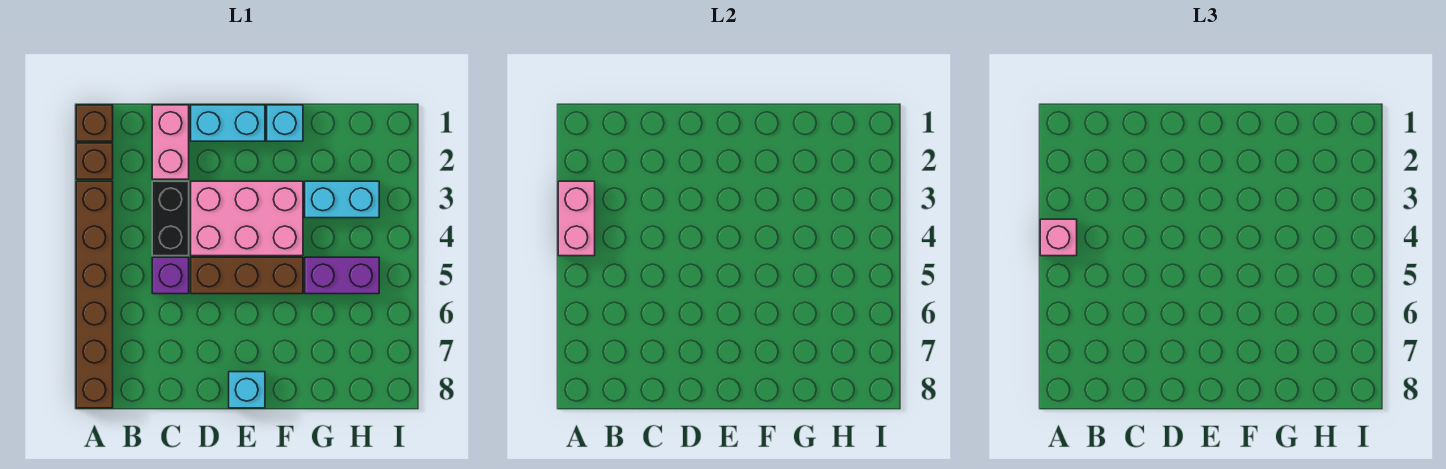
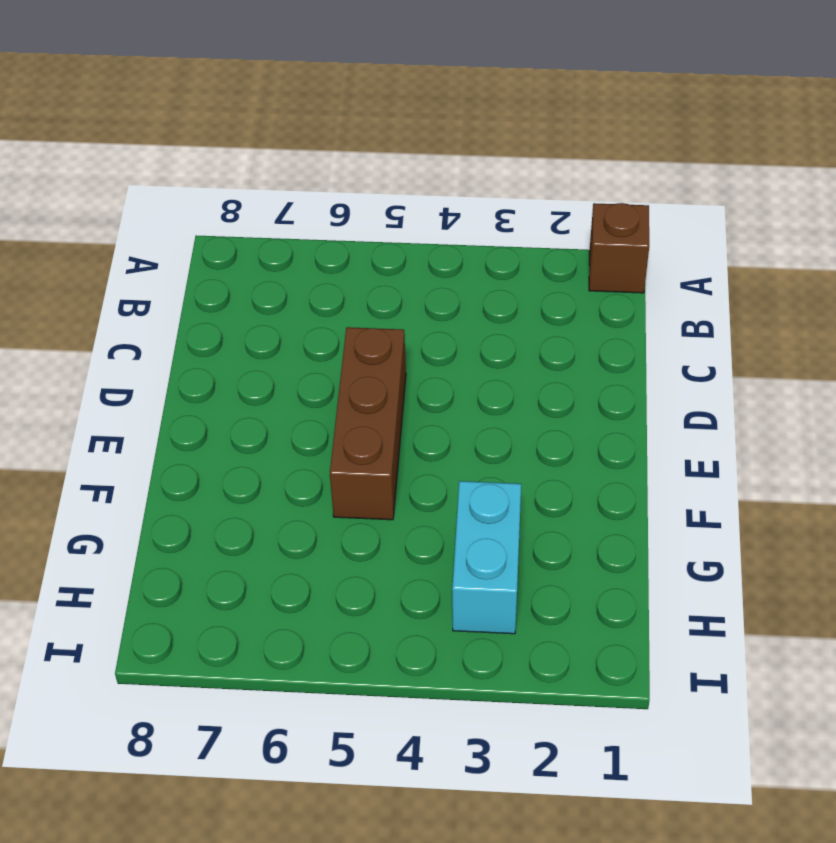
none -> brown brick A2 level 1
none -> brown brick A3:A8 level 1
none -> pink brick C1:C2 level 1

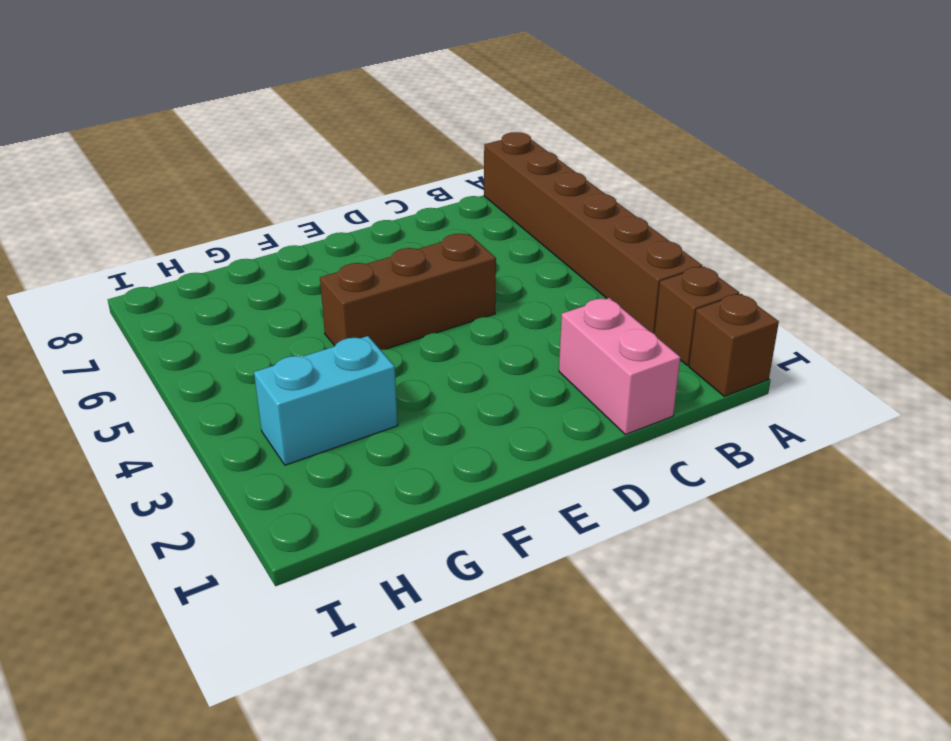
none -> black brick C3:C4 level 1
none -> purple brick C5 level 1
none -> cyan brick D1:E1 level 1

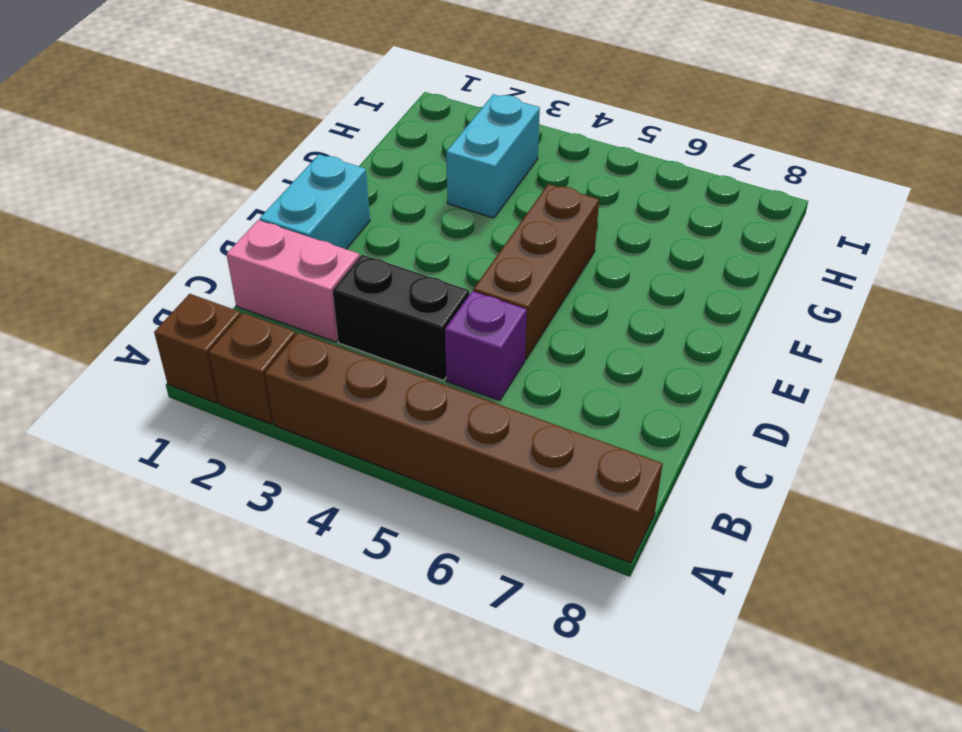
none -> pink brick D3:F4 level 1
none -> cyan brick E8 level 1
none -> cyan brick F1 level 1

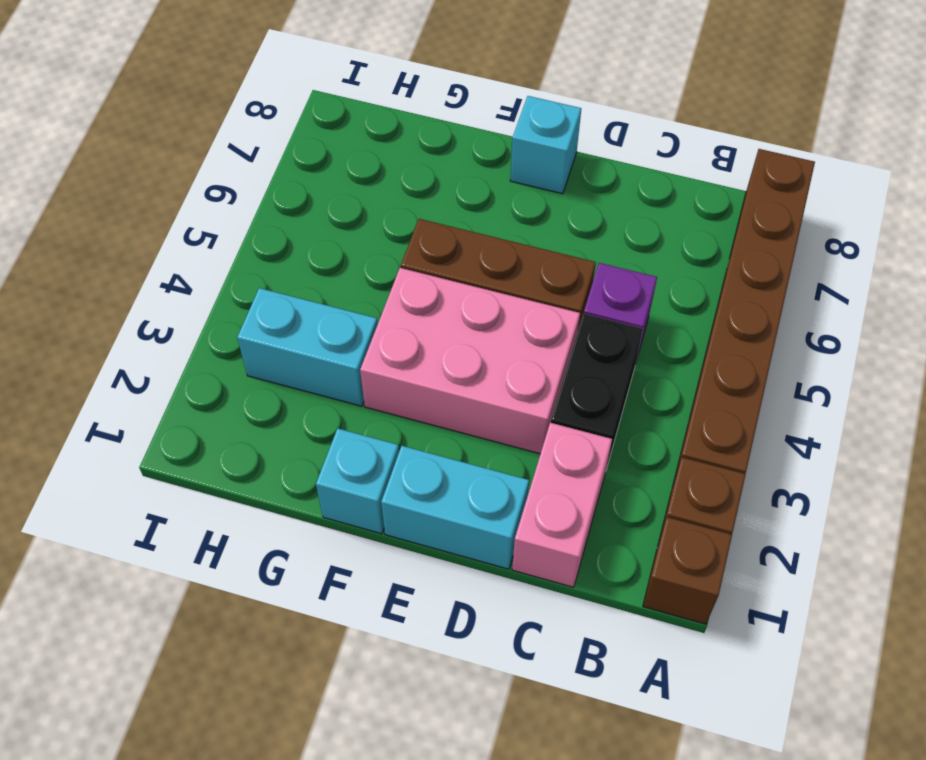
none -> purple brick G5:H5 level 1
none -> pink brick A3:A4 level 2
none -> pink brick A4 level 3

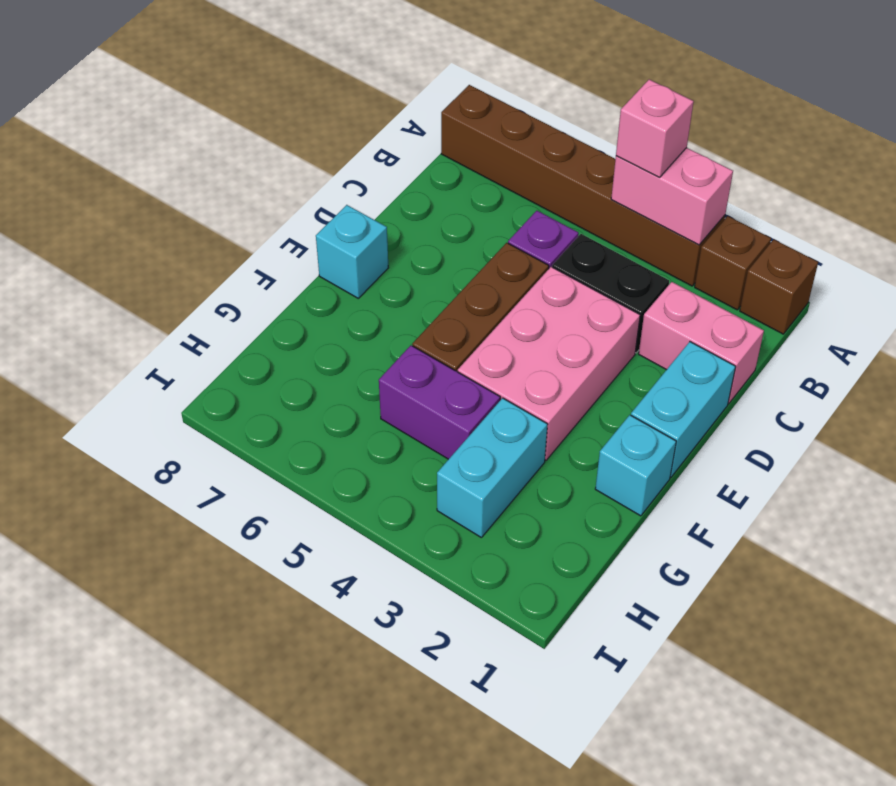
purple brick G4:G5 level 1 -> purple brick G5:H5 level 1

